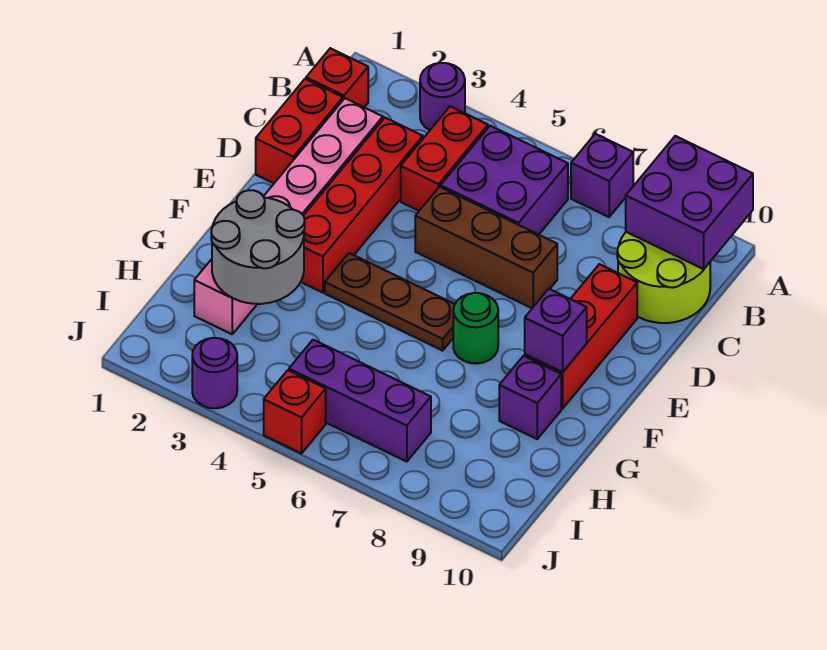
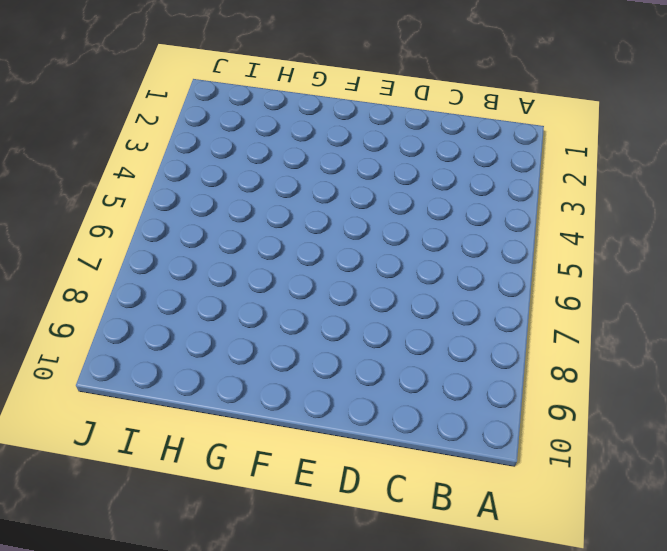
none -> purple round brick A3 level 1
none -> purple brick A7 level 1
none -> red brick B1 level 1

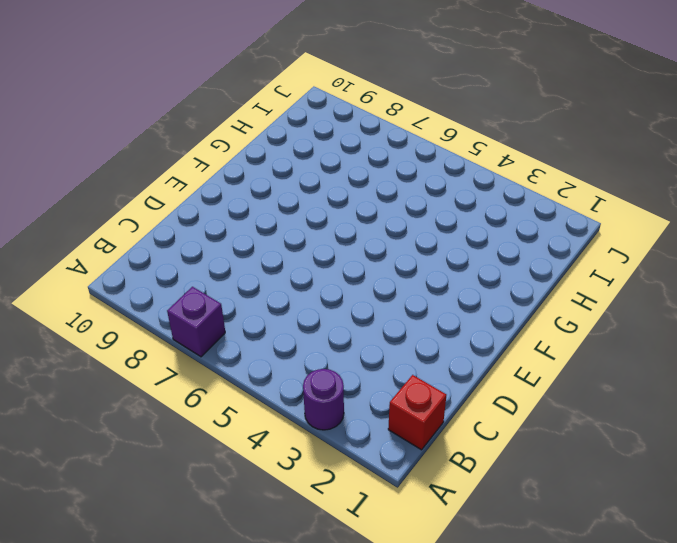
none -> red brick B4:C4 level 1
none -> purple brick B5:C6 level 1
none -> lime round brick B9:C10 level 1

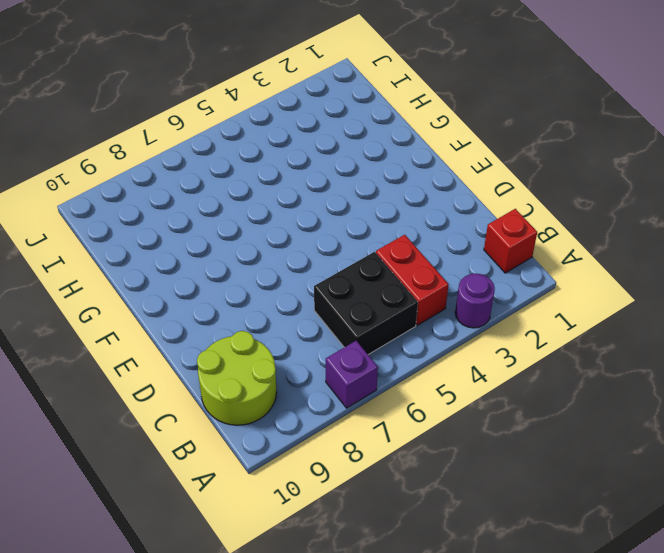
black brick B5:C6 level 1 -> purple brick B5:C6 level 1
none -> red brick C1:D1 level 1
none -> pink brick C2:H2 level 1
none -> red brick C3:F3 level 1

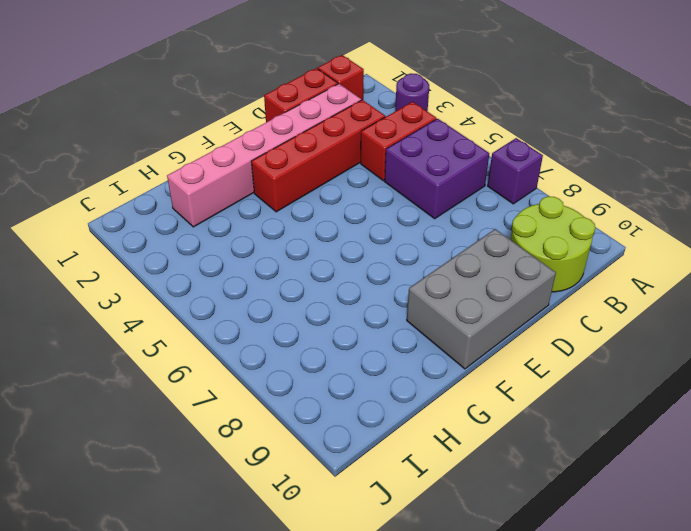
grey brick D9:F10 level 1 -> red brick D9:F9 level 1
none -> brown brick D5:D7 level 1
none -> brown plate F4:F6 level 1
none -> green round brick F7 level 1

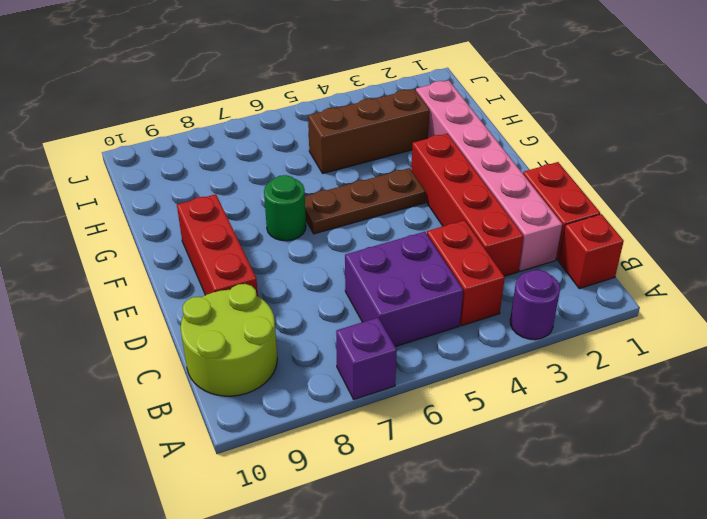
brown brick H3:H5 level 1 -> brown brick D5:D7 level 1
none -> purple brick G9 level 1
none -> purple brick I5:I7 level 1
none -> purple round brick J3 level 1

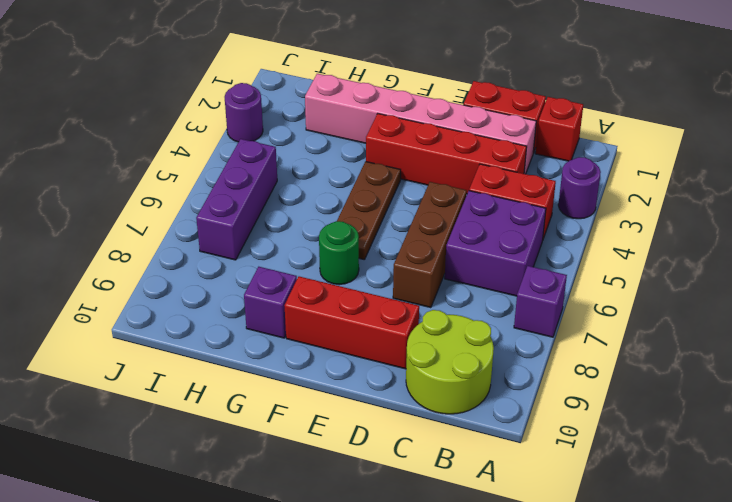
none -> red brick J5 level 1
none -> purple brick A9:B10 level 2
none -> purple brick F9 level 2

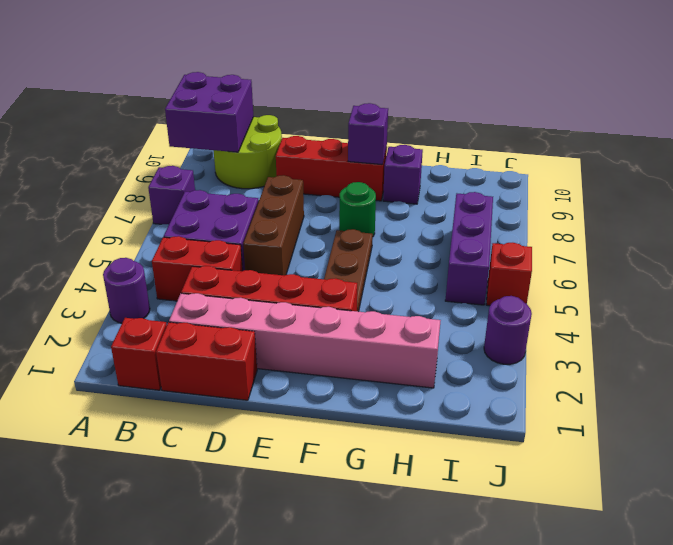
none -> grey round brick G2:H3 level 2

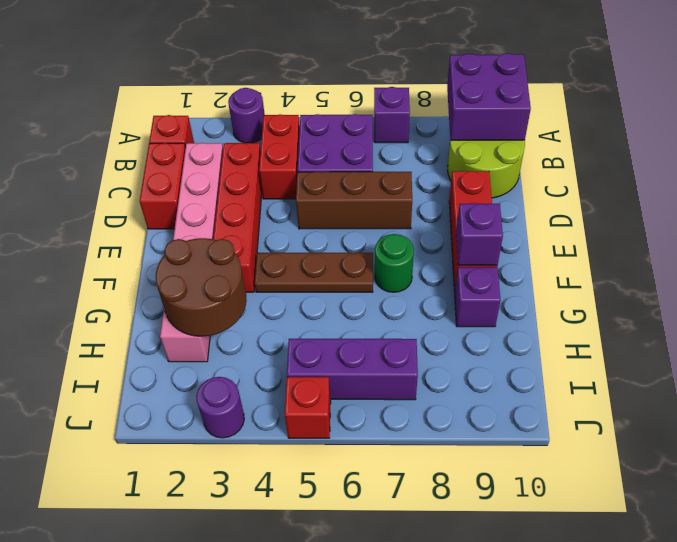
brown round brick G2:H3 level 2 -> grey round brick G2:H3 level 2

